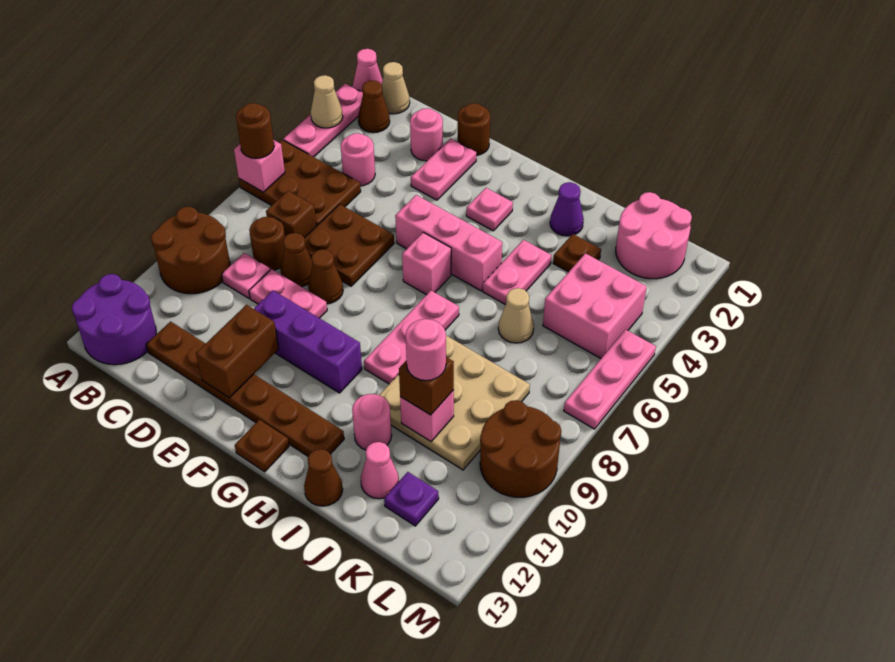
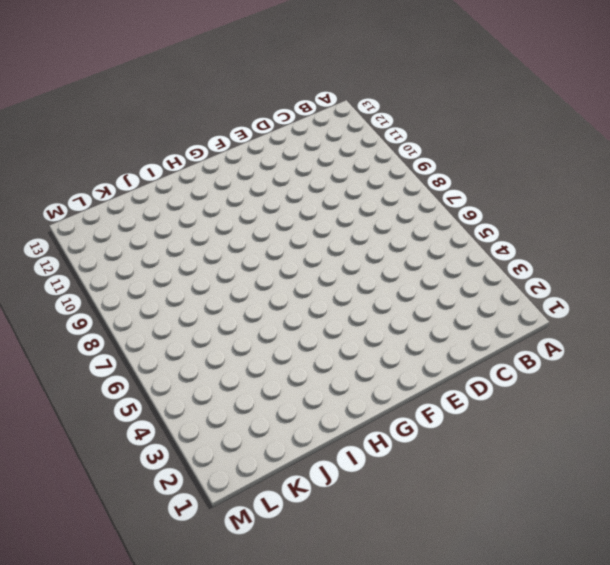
none -> pink cone A1 level 1
none -> pink plate A2:A4 level 1
none -> brown plate A5:C6 level 1
none -> brown round brick A9:B10 level 1

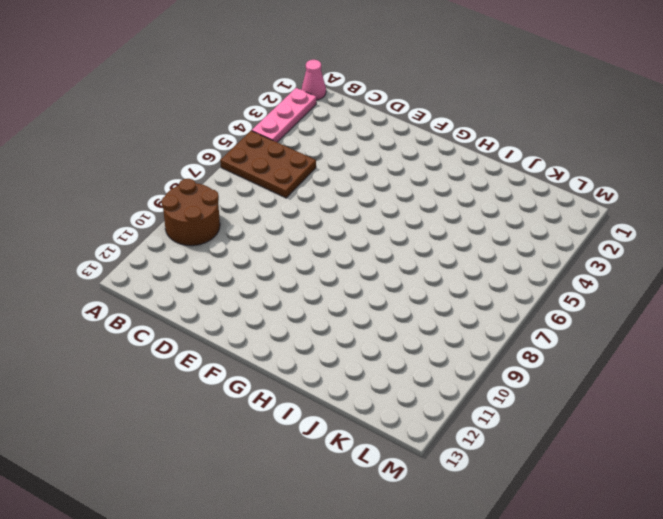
none -> purple round brick A12:B13 level 1
none -> tan cone B1 level 1
none -> brown cone B2 level 1
none -> pink round brick C4 level 1

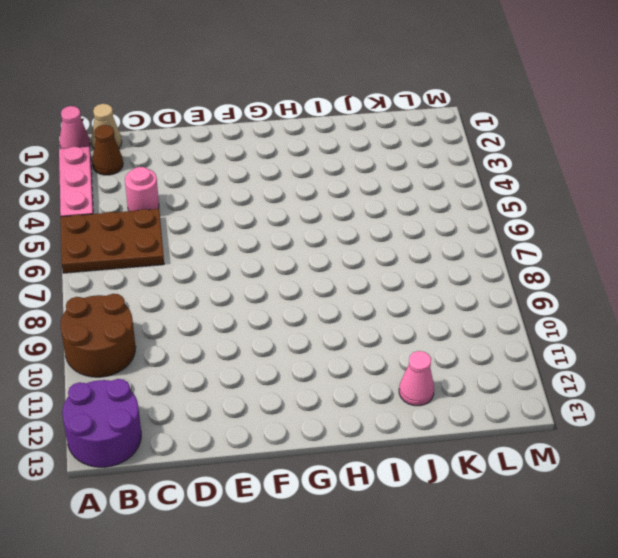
none -> brown brick C7 level 1
none -> brown round brick C8 level 1
none -> pink plate C9 level 1
none -> brown plate C12:H12 level 1

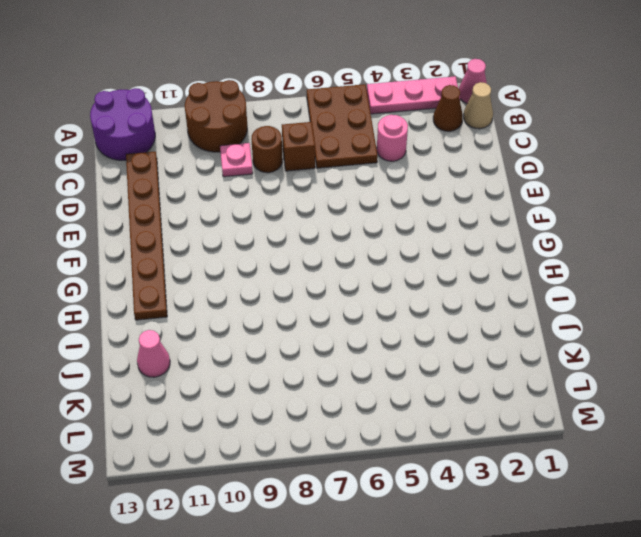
none -> pink round brick D2 level 1
none -> brown plate D6:E7 level 1
none -> brown cone D8 level 1
none -> pink plate D9:E9 level 1

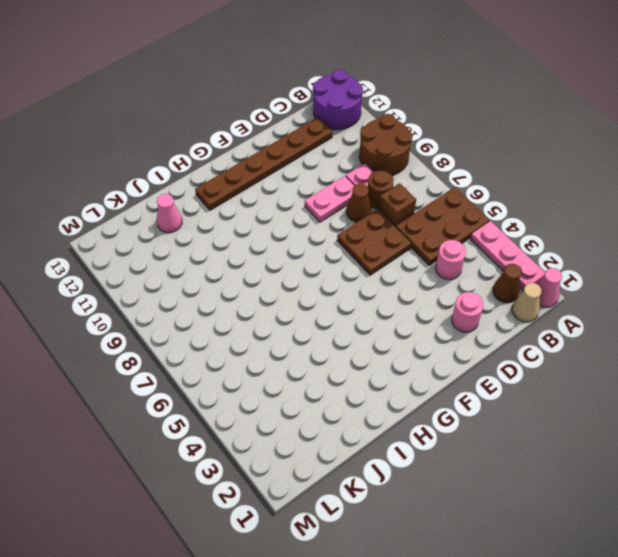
none -> brown round brick E1 level 1
none -> pink plate E2:E3 level 1
none -> brown cone E8 level 1
none -> purple brick E10:G10 level 1

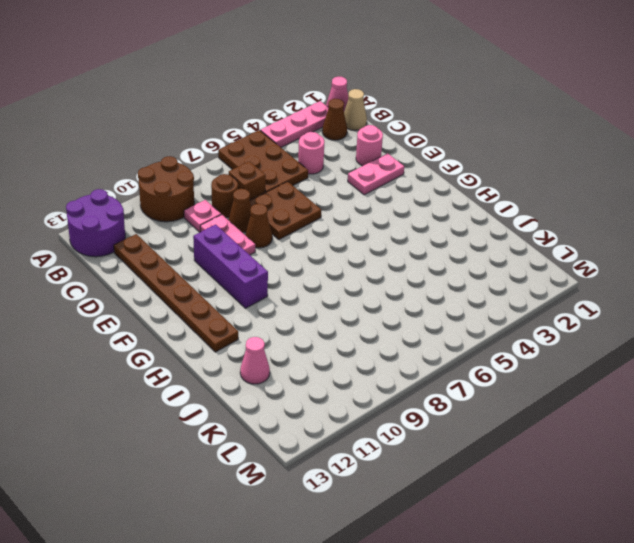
none -> brown round brick E1 level 1
none -> pink brick F5:H5 level 1
none -> pink plate G3 level 1
none -> pink brick G6 level 1

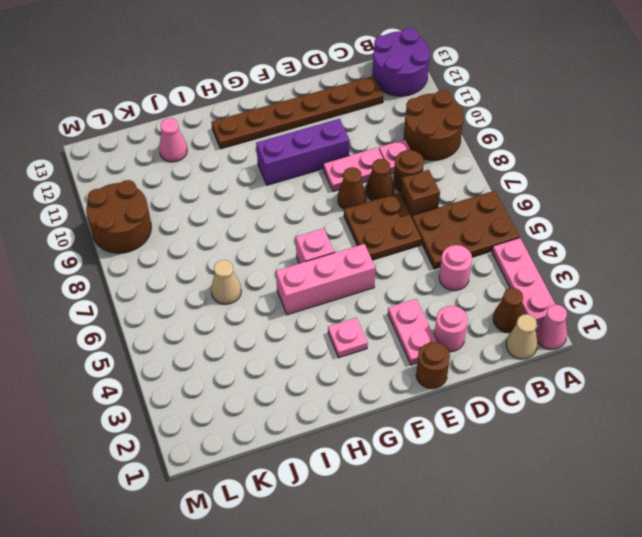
none -> brown plate G13 level 1
none -> pink plate H7:H9 level 1
none -> purple cone I2 level 1
none -> pink plate I4:I5 level 1

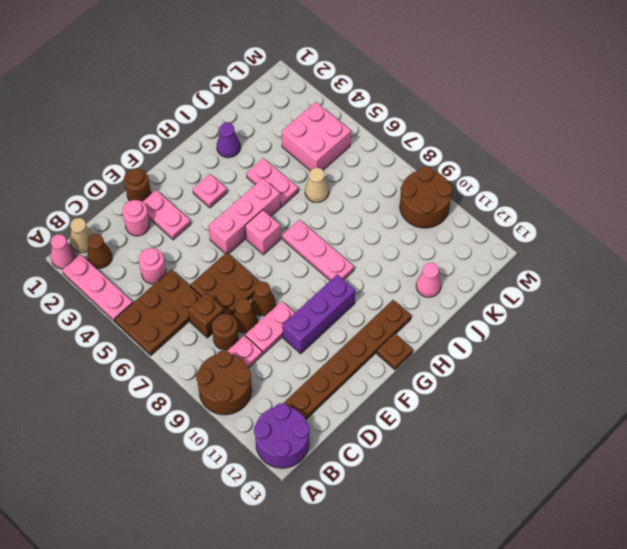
none -> tan plate I8:K10 level 1
none -> pink round brick I11 level 1
none -> brown cone I13 level 1
none -> brown plate J3 level 1

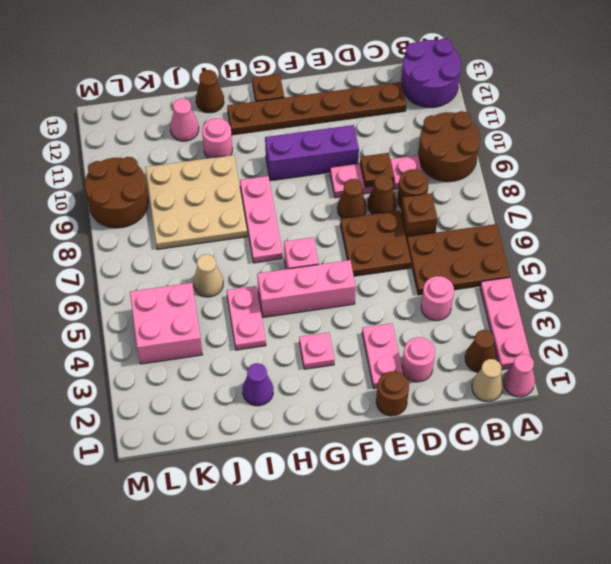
brown plate D9 level 2 -> brown plate J3 level 1
none -> pink round brick K1:L2 level 1
none -> purple plate K12 level 1
none -> pink plate M5:M7 level 1
none -> tan cone A3 level 2

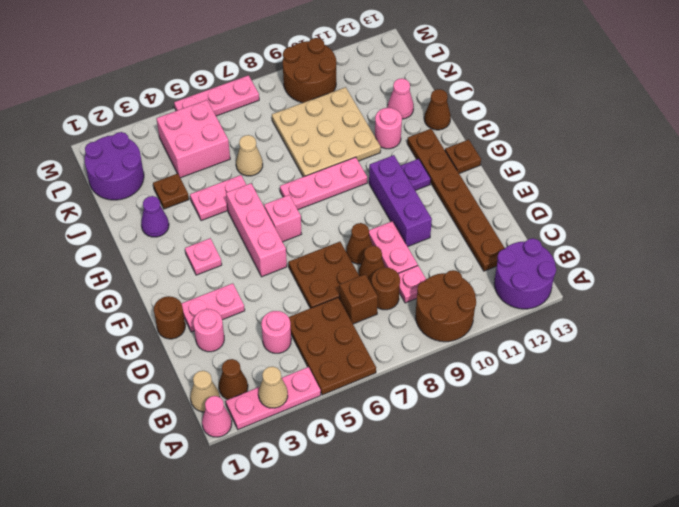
purple plate G11 level 1 -> purple plate K12 level 1
purple round brick K1:L2 level 1 -> pink round brick K1:L2 level 1
none -> pink brick A6 level 2
none -> brown brick E11:E12 level 2
none -> pink brick J10 level 2
none -> brown round brick A6 level 3

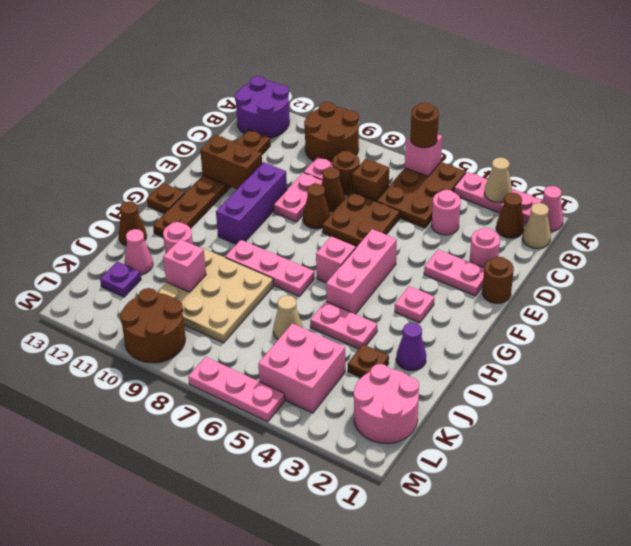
none -> brown brick J10 level 3
none -> pink round brick J10 level 4

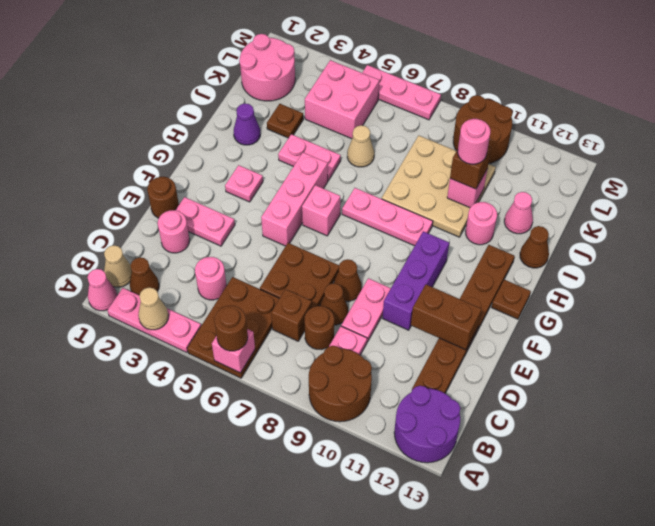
none -> purple plate K12 level 1

